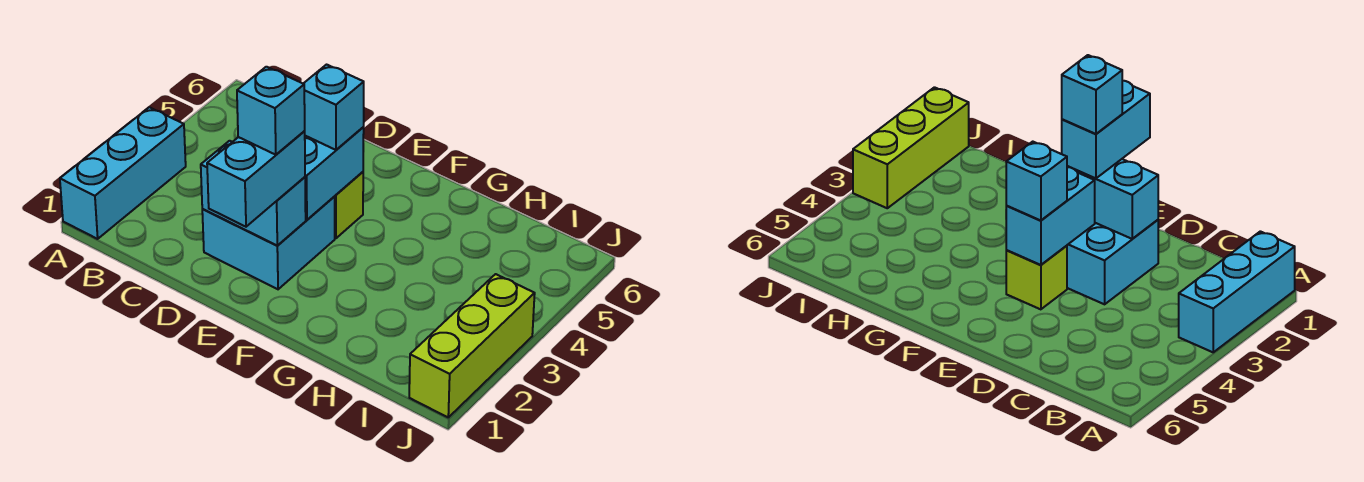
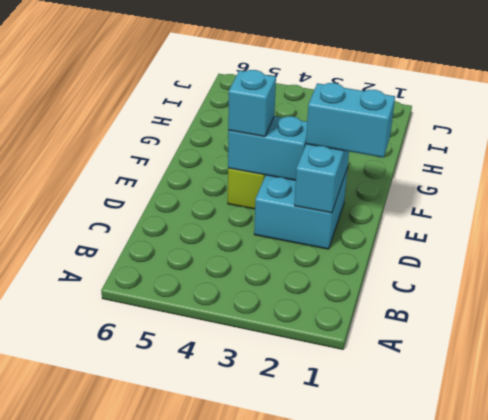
none -> cyan brick A1:A3 level 1
none -> lime brick J1:J3 level 1

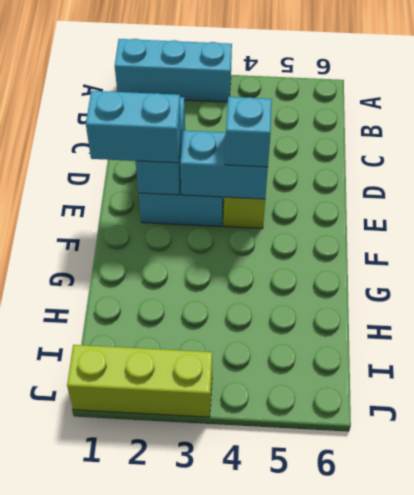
none -> cyan brick E2 level 4

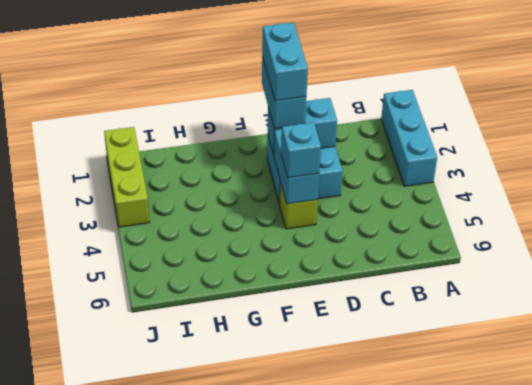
cyan brick E1:E2 level 4 -> cyan brick E2 level 4

